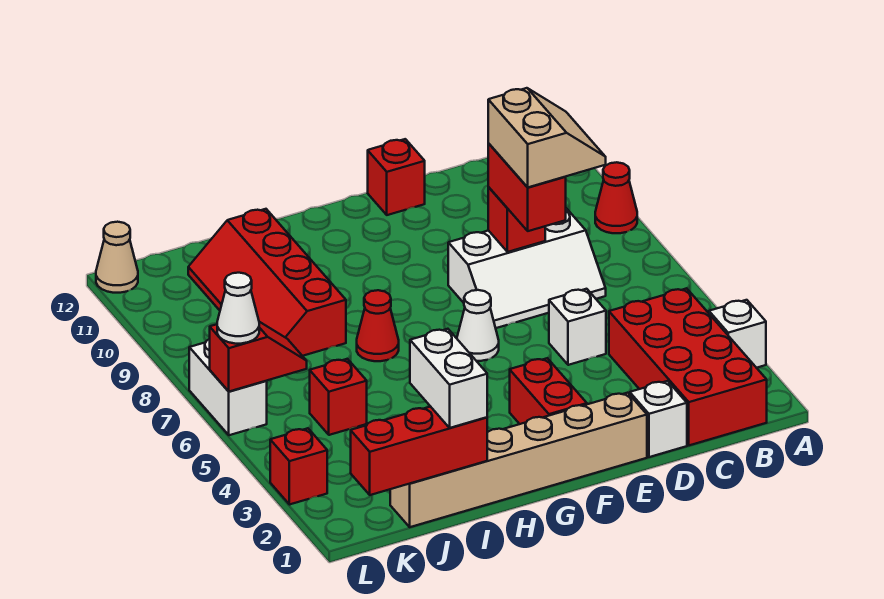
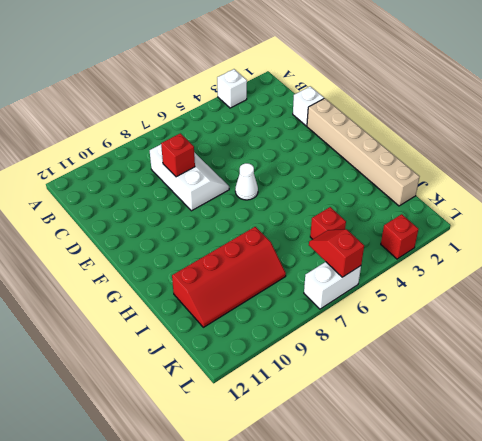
none -> red cone A9 level 1
none -> red brick B1:C4 level 1
none -> white brick D5 level 1

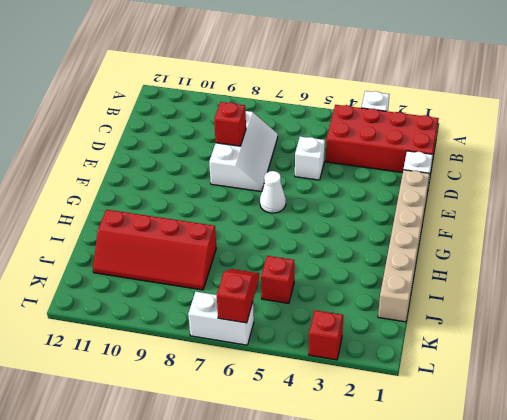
none -> red cone A9 level 1
none -> red brick E12 level 1
none -> red brick F2:F3 level 1

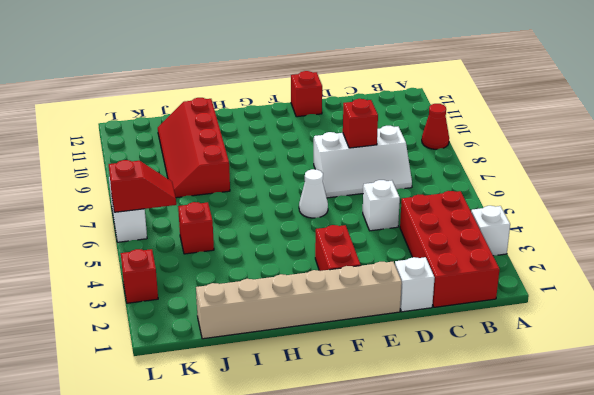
none -> red cone H7 level 1
none -> tan cone L12 level 1
none -> red brick I1:K1 level 2

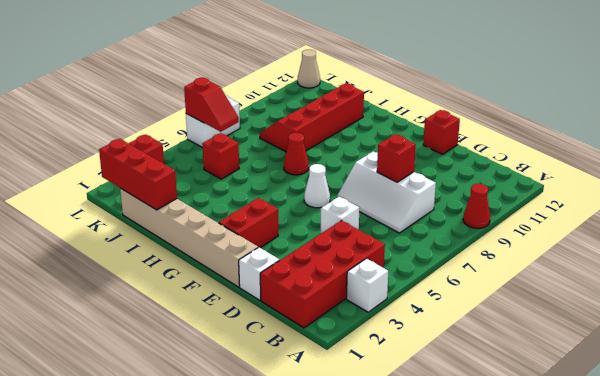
none -> red brick D7:D8 level 3
none -> white brick I1:I2 level 3
none -> white cone L6 level 3

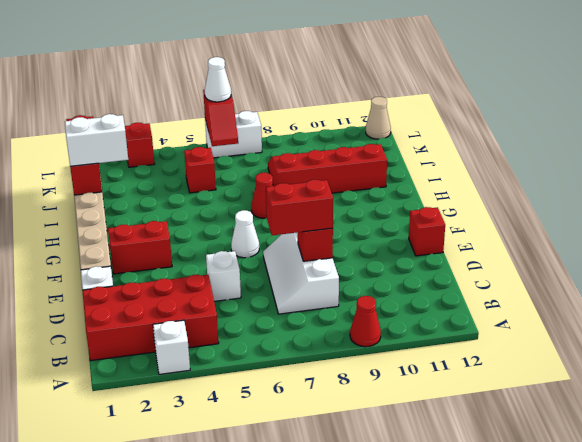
none -> tan slope C7:D8 level 4 top D

